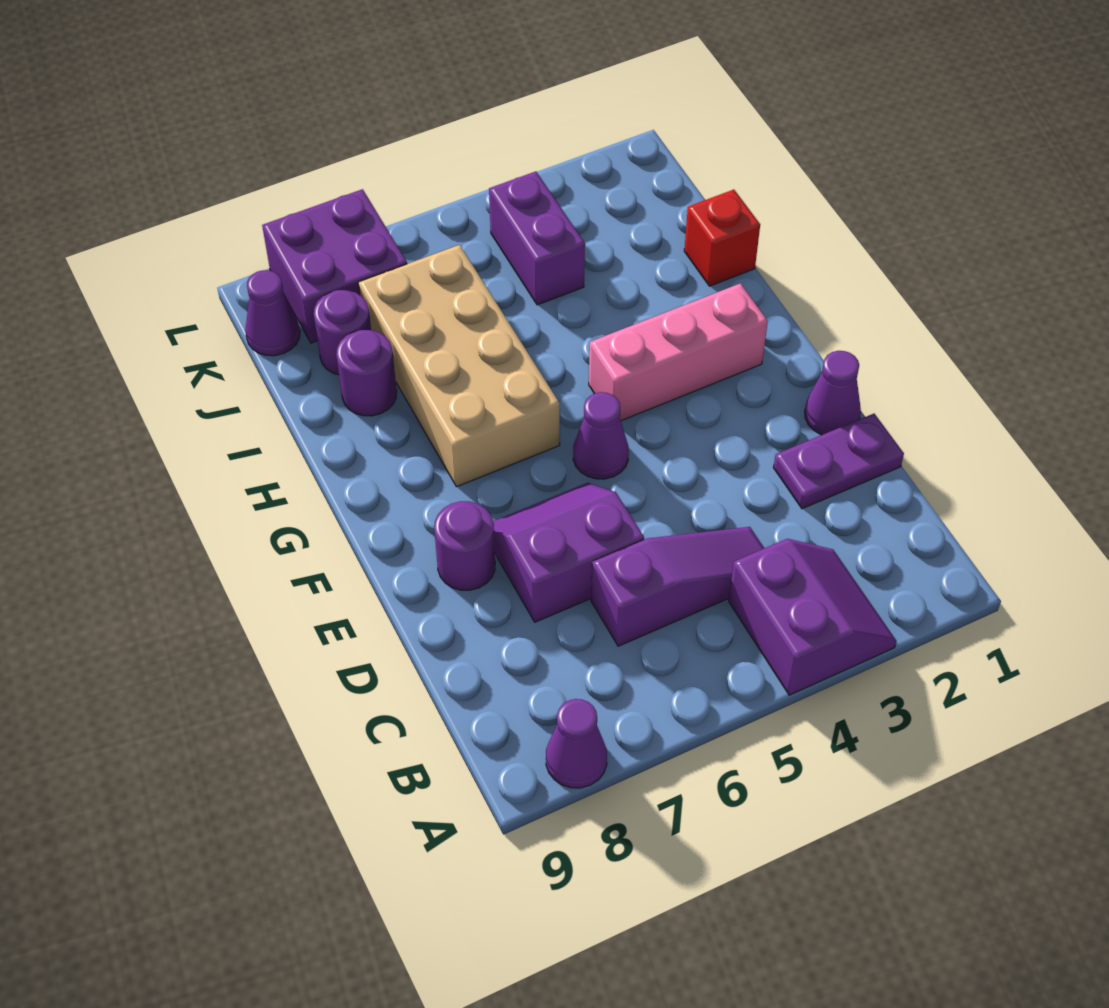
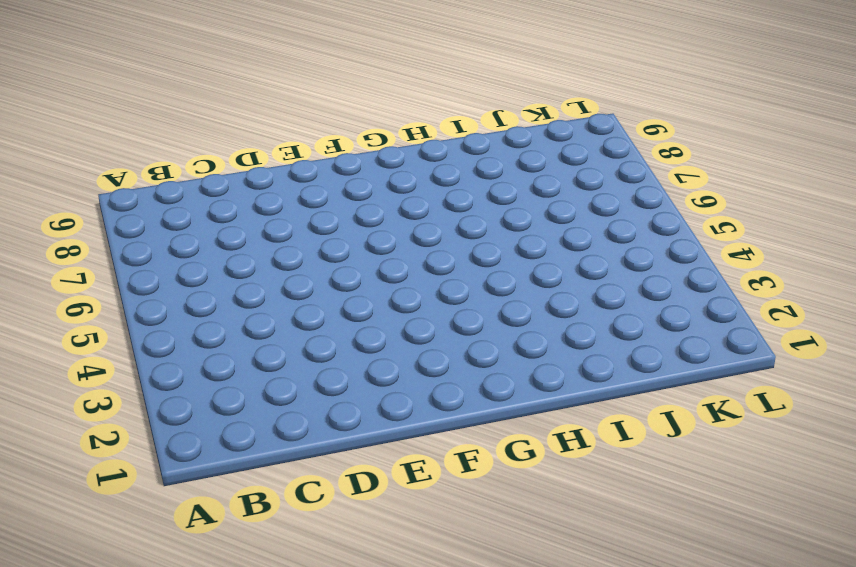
none -> purple slope A3:B4 level 1 top 4
none -> purple cone A8 level 1
none -> purple slope C4:C6 level 1 top 6

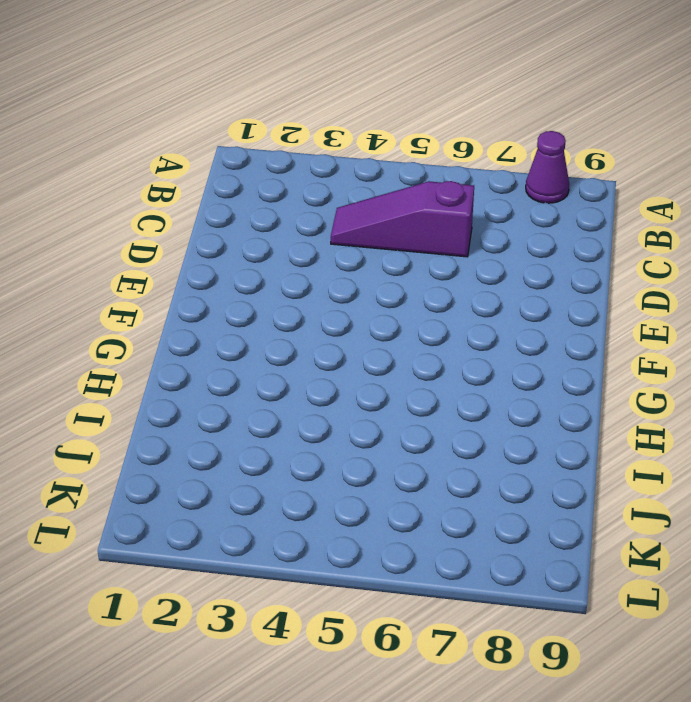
none -> purple slope A3:B4 level 1 top 4
none -> purple plate D1:D2 level 1
none -> purple slope D6:E7 level 1 top D

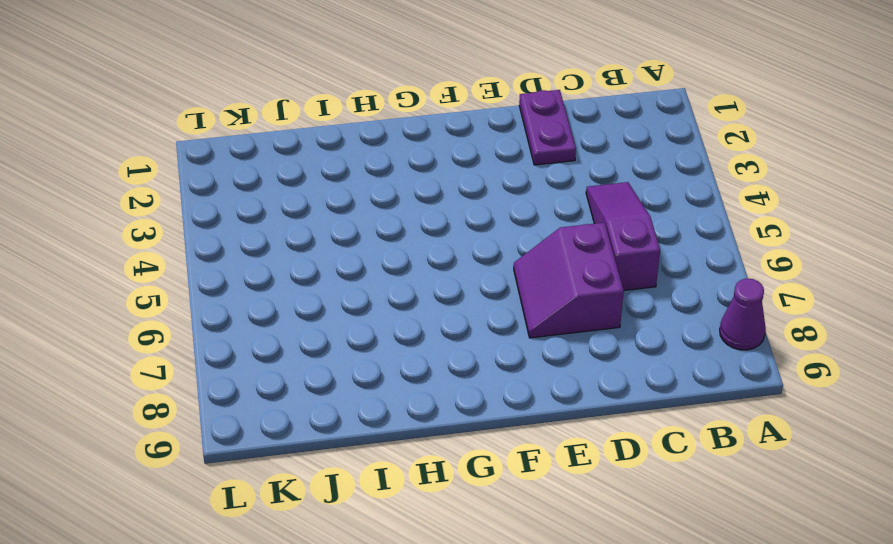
none -> purple slope A3:B4 level 1 top 4
none -> purple cone E1 level 1
none -> purple round brick E8 level 1

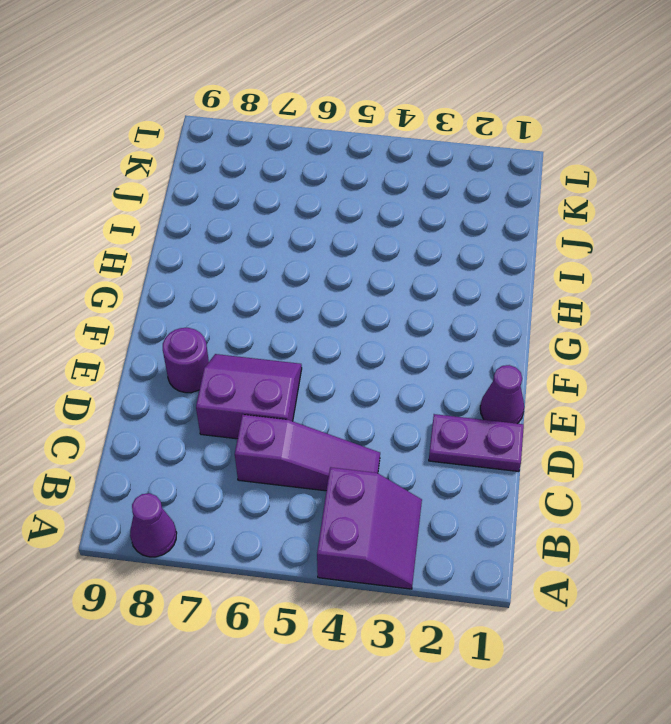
none -> purple cone F5 level 1
none -> pink brick G2:G4 level 1
none -> tan brick G6:J7 level 1

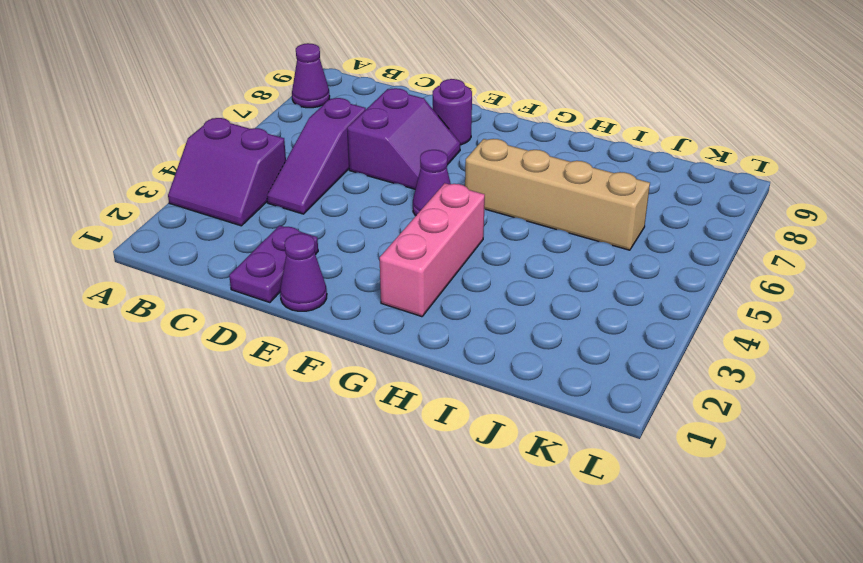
tan brick G6:J6 level 1 -> tan brick G6:J7 level 1
none -> red brick I1 level 1
none -> purple round brick I8 level 1
none -> purple brick J4:K4 level 1

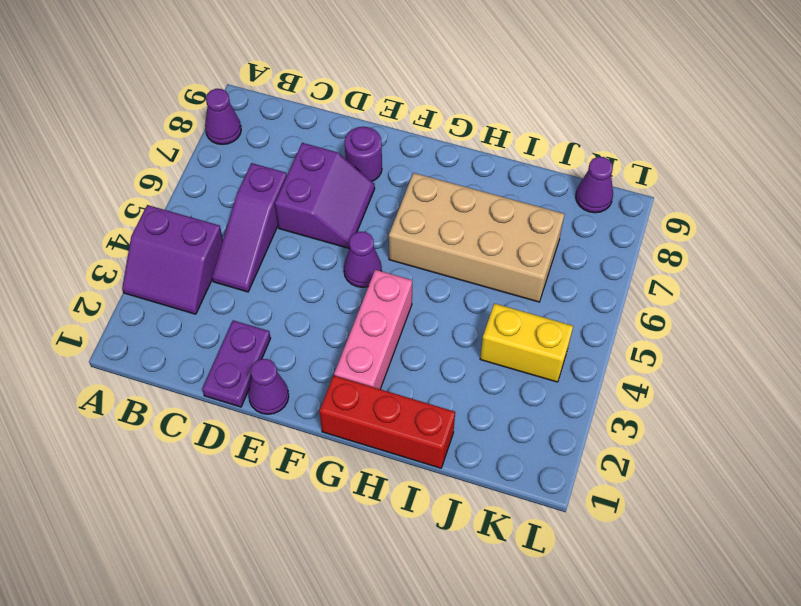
red brick G1:I1 level 1 -> red brick I1 level 1
yellow brick J4:K4 level 1 -> purple brick J4:K4 level 1
none -> purple round brick I8 level 1
none -> purple round brick J8 level 1
none -> purple brick K7:L8 level 1

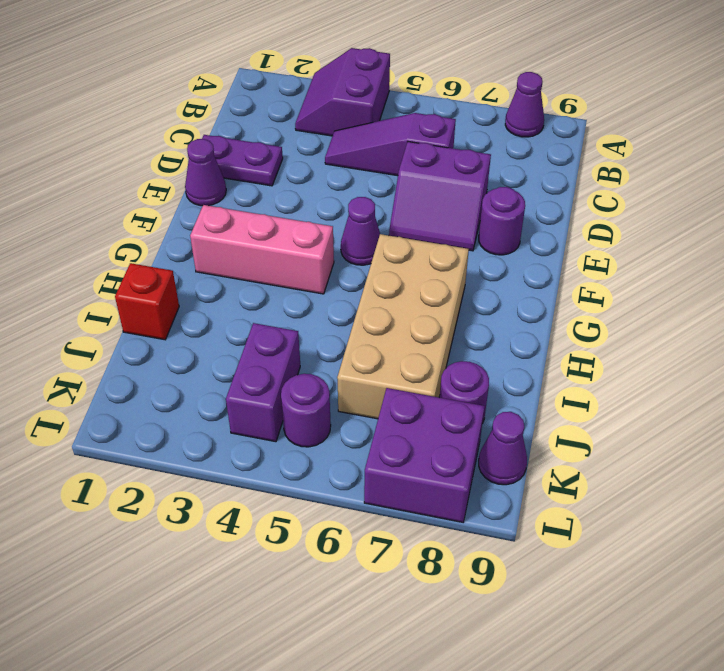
purple round brick K5 level 1 -> purple round brick I8 level 1

